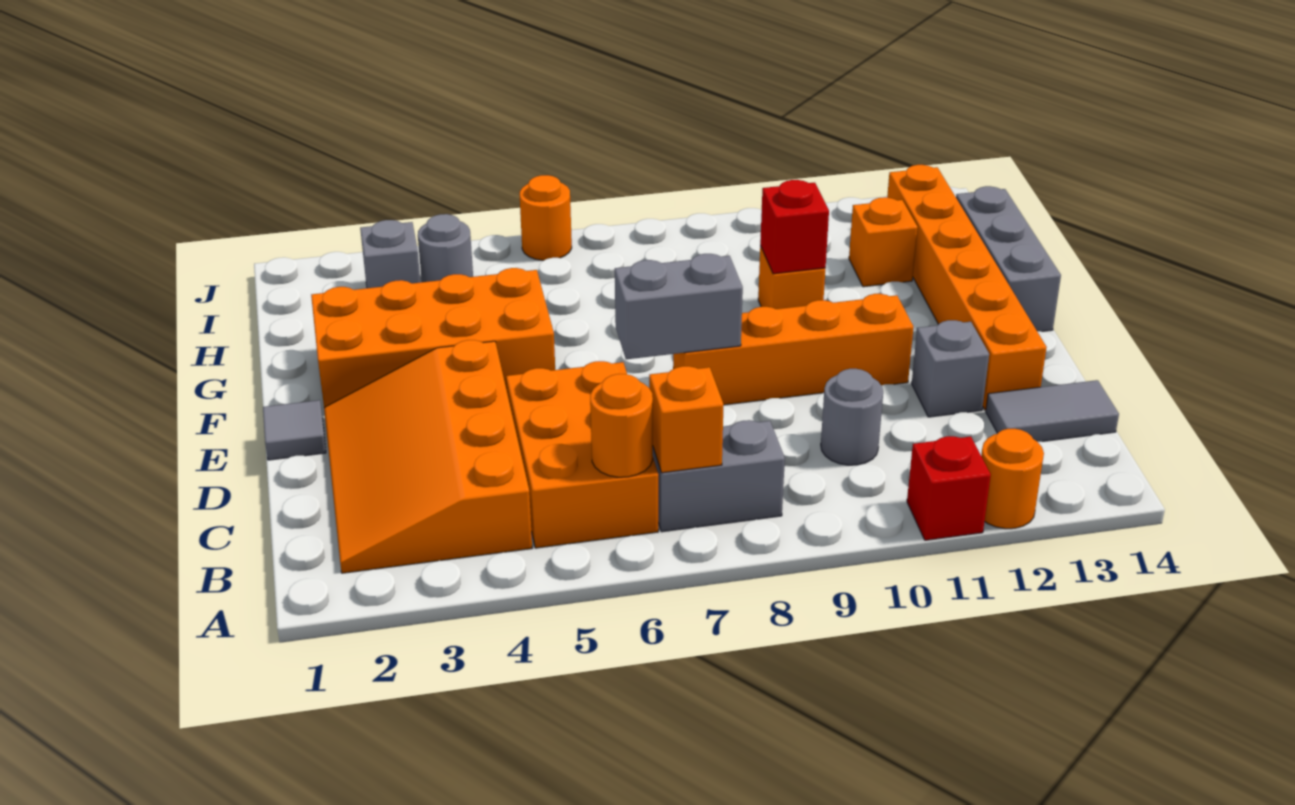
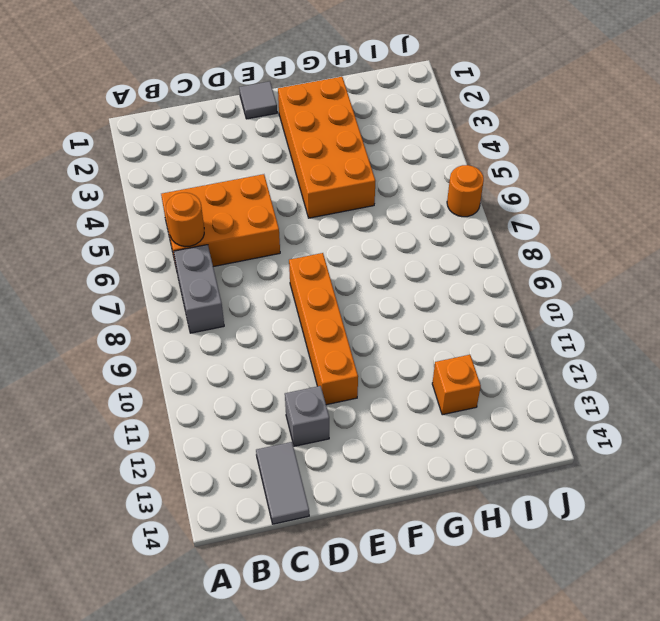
none -> red brick A11 level 1
none -> orange round brick A12 level 1
none -> orange slope B2:E4 level 1 top 4

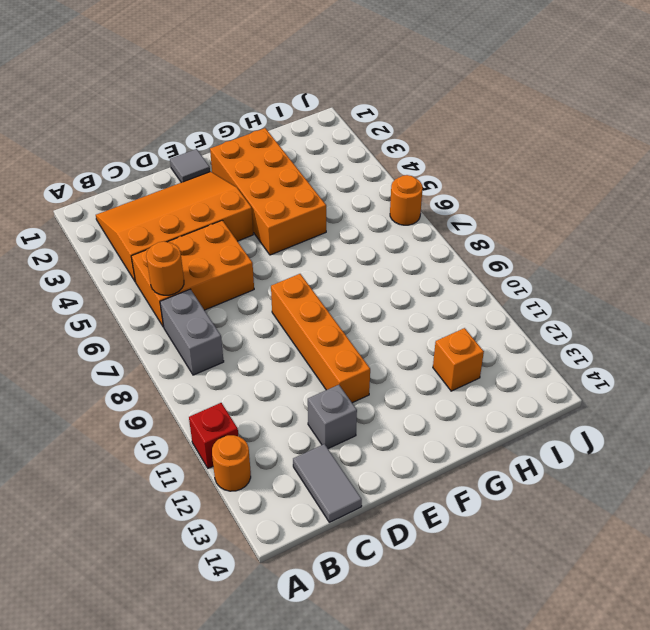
none -> grey round brick C10 level 1
none -> orange brick D13:I13 level 1
none -> grey brick F14:H14 level 1

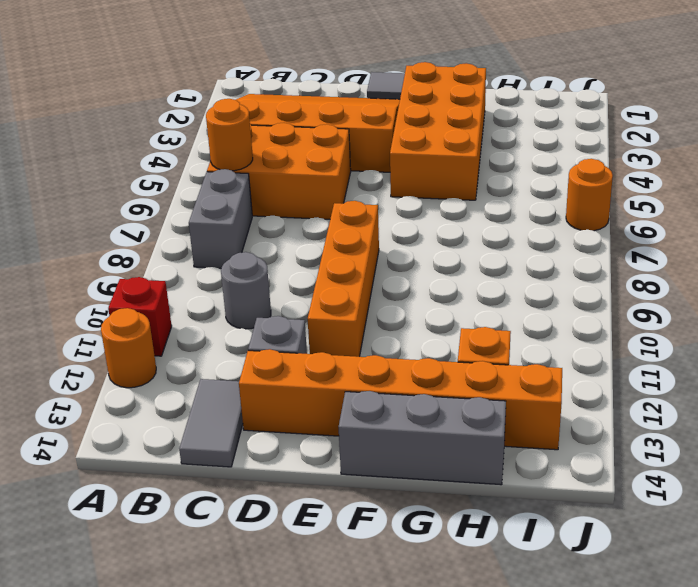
none -> orange brick G10 level 1
none -> grey brick I3 level 1
none -> grey round brick I4 level 1

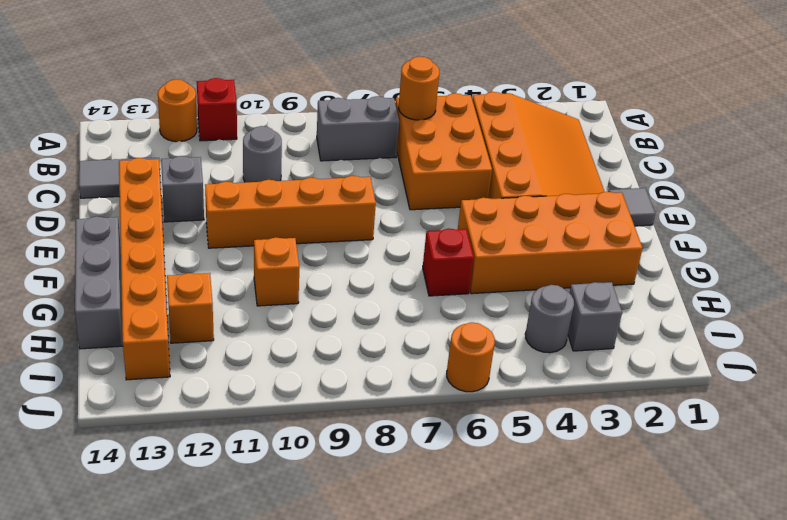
red brick G6 level 1 -> red brick G10 level 2
none -> orange brick B7 level 2
none -> grey brick E7:E8 level 2

